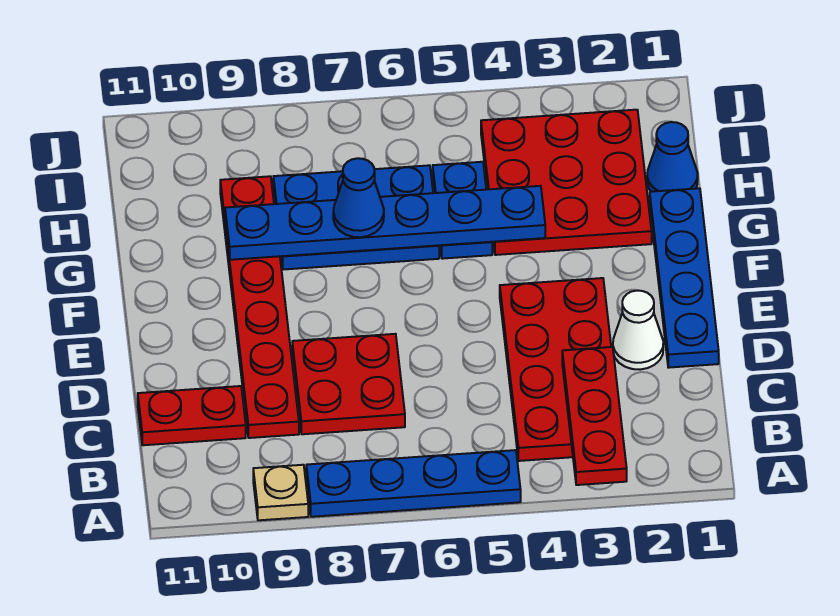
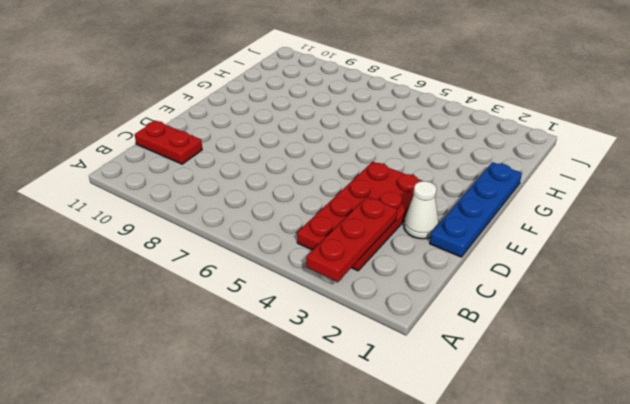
none -> blue plate A5:A8 level 1
none -> tan plate A9 level 1
none -> red plate C7:D8 level 1

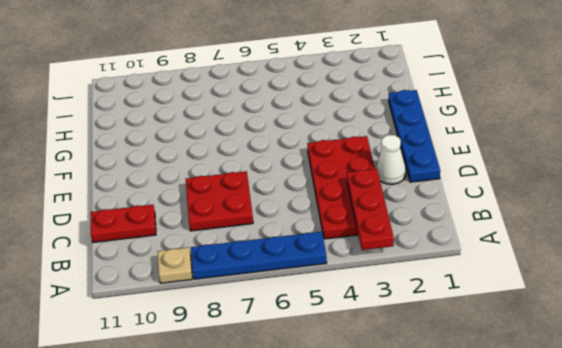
none -> red plate C9:H9 level 1
none -> red plate G2:I4 level 1
none -> blue plate G5:H5 level 1

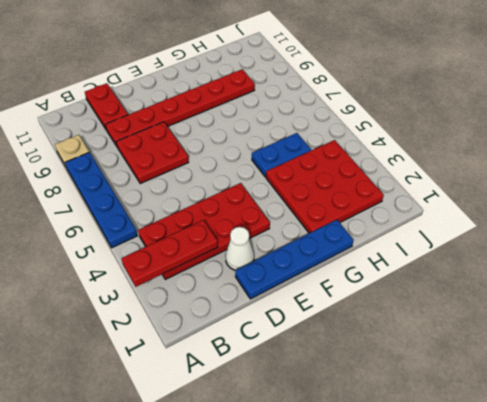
none -> blue plate G6:H8 level 1
none -> blue cone H1 level 1
none -> blue plate G4:G9 level 2

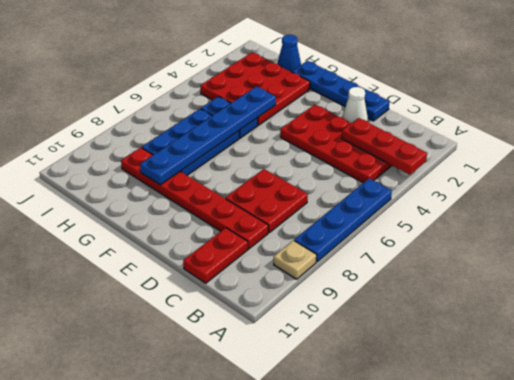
none -> blue cone G7 level 3

